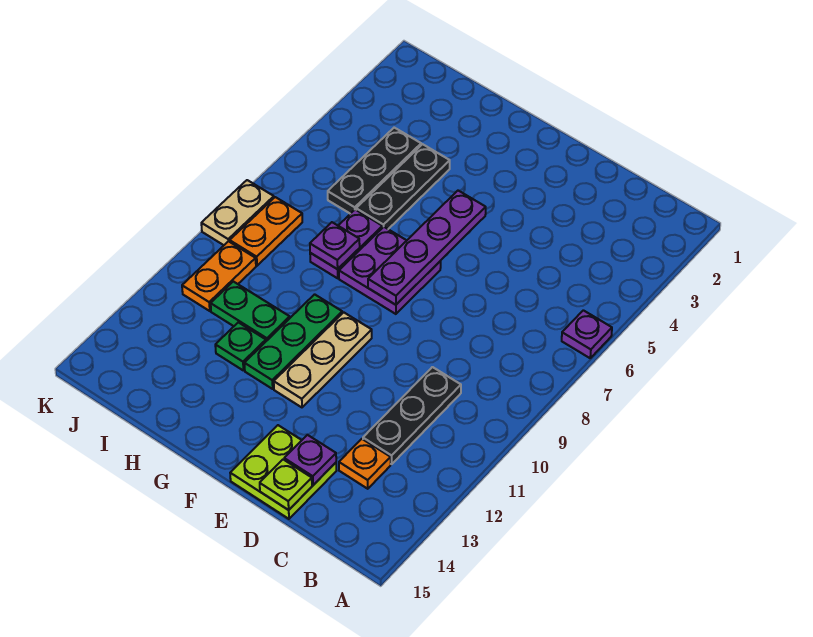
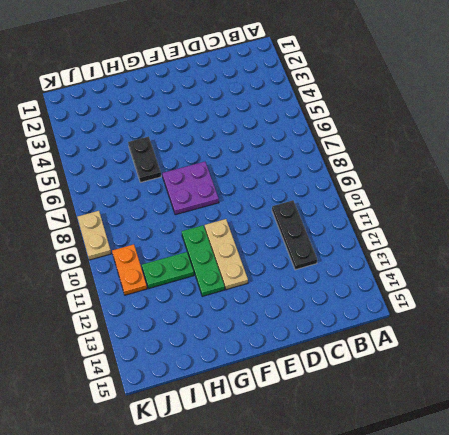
black plate H5:H6 level 1 -> black plate H4:H6 level 1
none -> purple plate A6 level 1
none -> orange plate C13 level 1
none -> lime plate D14:E15 level 1

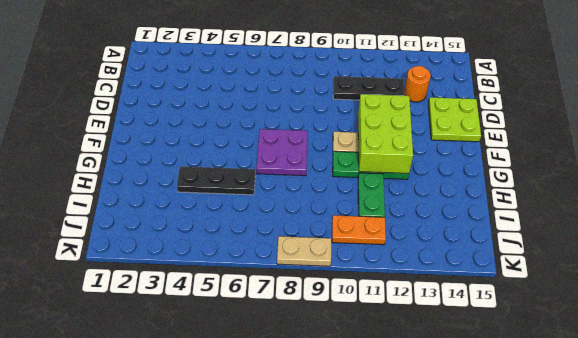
orange round brick C13 level 1 -> orange plate C13 level 1
lime brick E11:G12 level 2 -> none
none -> purple plate A6 level 1
none -> purple plate H7:H8 level 1
none -> green plate H12 level 1

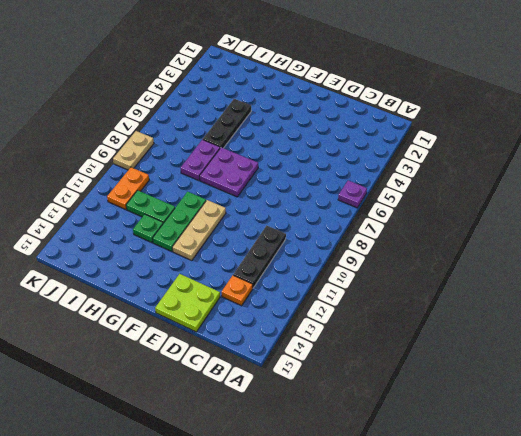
none -> black plate I4:I6 level 1
none -> orange plate J8:J9 level 1
none -> purple plate D14 level 2

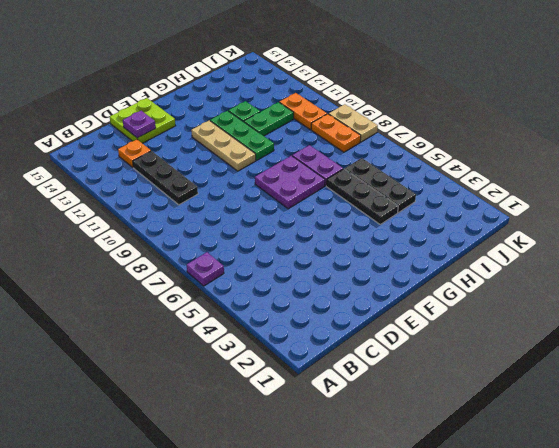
none -> lime plate D15 level 2
none -> purple plate F5:F8 level 2
none -> purple plate H8 level 2

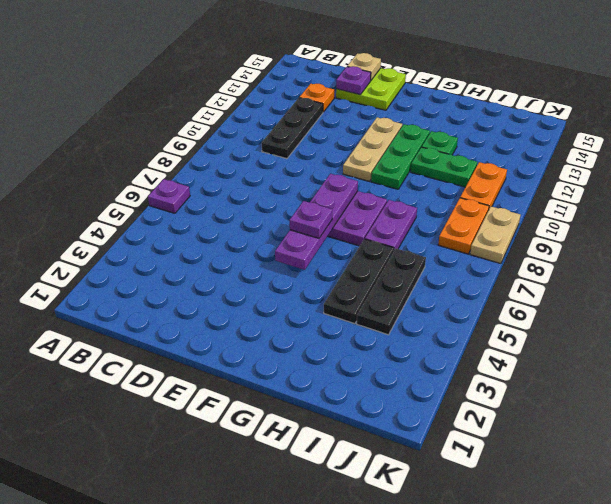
tan plate D15 level 2 -> lime plate D15 level 2
purple plate F6 level 3 -> purple plate H8 level 2

